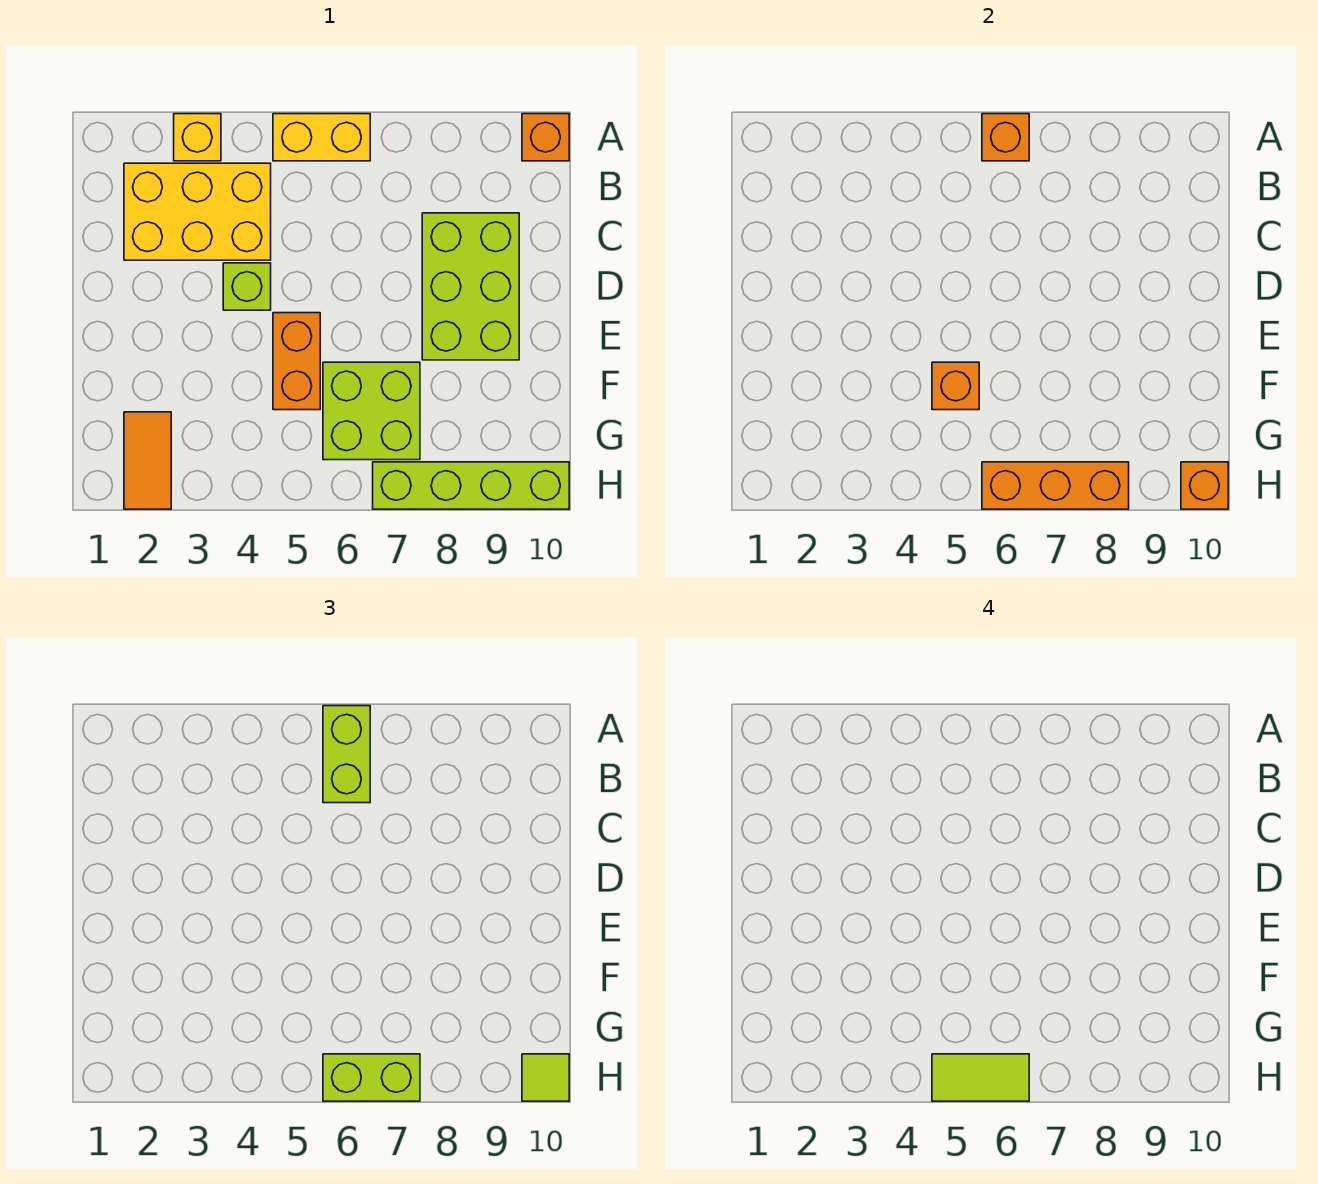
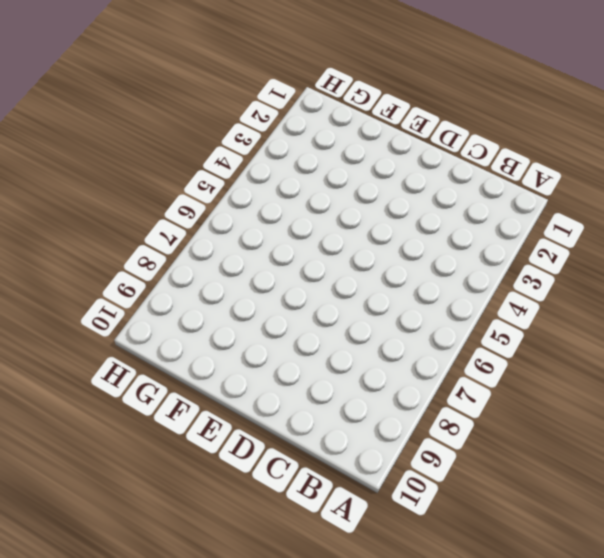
none -> yellow brick A3 level 1
none -> yellow brick A5:A6 level 1
none -> orange brick A10 level 1

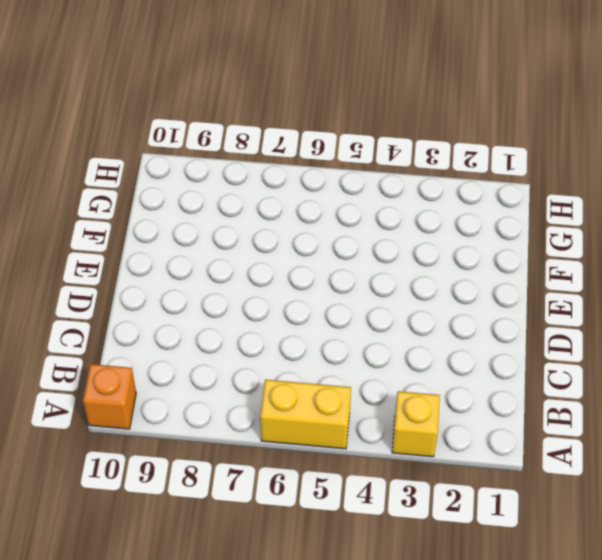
none -> yellow brick B2:C4 level 1
none -> lime brick C8:E9 level 1
none -> lime brick D4 level 1

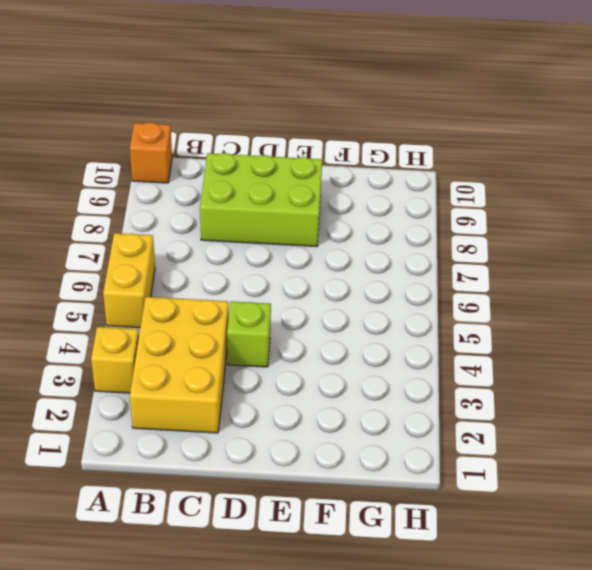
none -> orange brick E5:F5 level 1
none -> lime brick F6:G7 level 1
none -> orange tile G2:H2 level 1

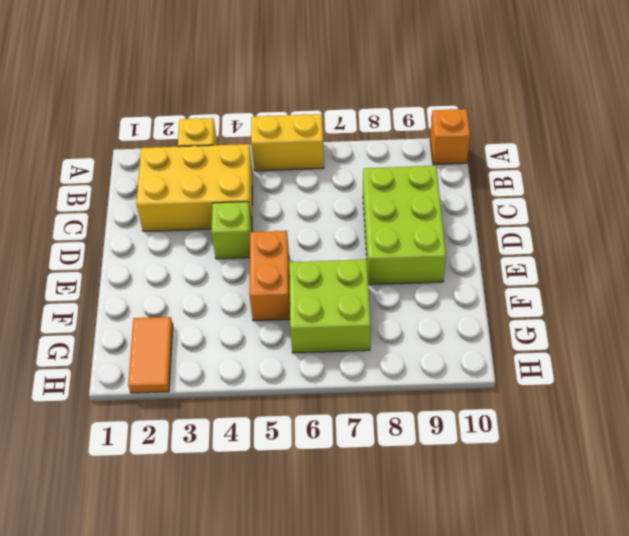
none -> lime brick H7:H10 level 1
none -> orange brick A6 level 2
none -> orange brick F5 level 2

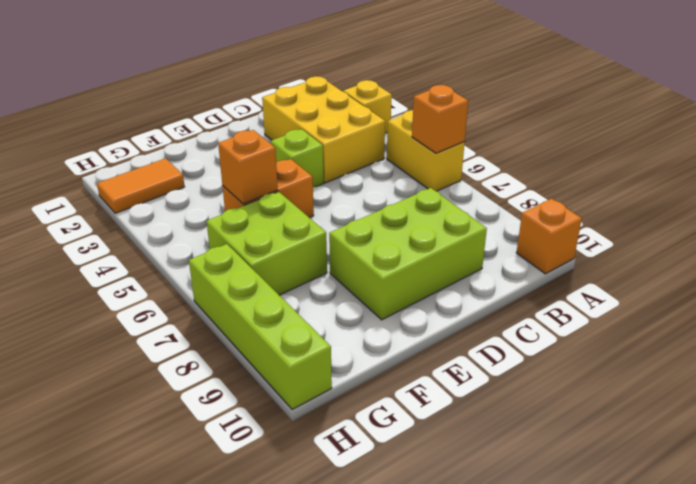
none -> orange brick H6:H8 level 2
none -> orange brick H10 level 2
none -> lime brick A6:B6 level 3

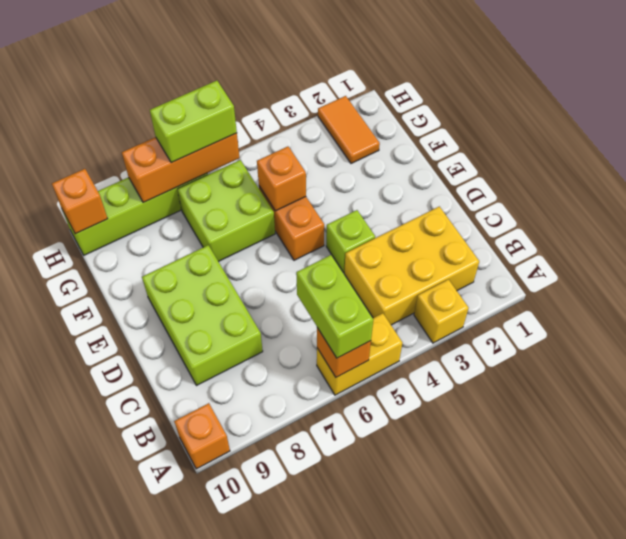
none -> lime tile H10 level 3
none -> lime tile H5:H6 level 4

